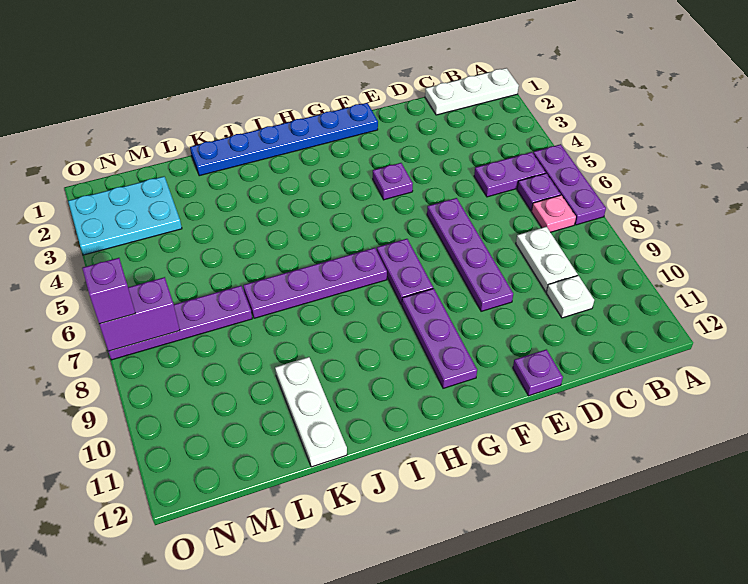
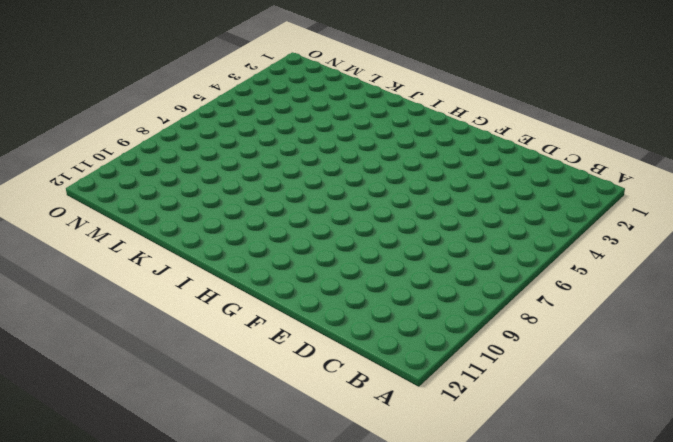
none -> white plate A1:C1 level 1
none -> purple plate A5:A7 level 1
none -> purple plate B5:C5 level 1

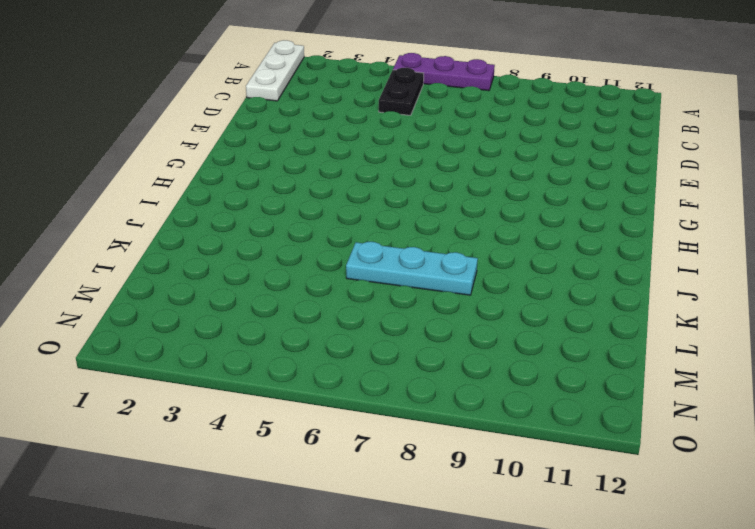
black plate B5:C5 level 1 -> purple plate B5:C5 level 1
cyan plate K6:K8 level 1 -> purple plate H7:K7 level 1
none -> purple plate B6 level 1
none -> pink plate B7 level 1
none -> white plate C8:C9 level 1

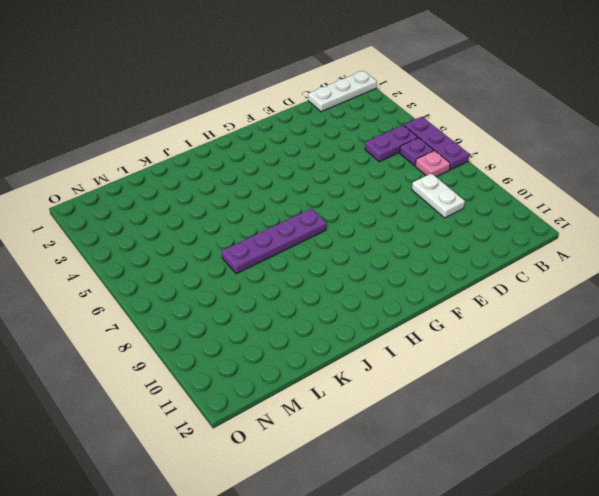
none -> white plate C10 level 1
none -> purple plate E6:E9 level 1
none -> purple plate E12 level 1

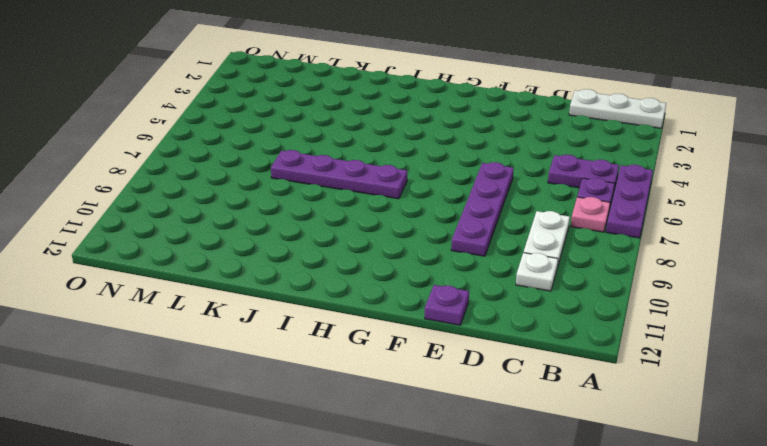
none -> blue plate F1:K1 level 1
none -> purple plate F4 level 1
none -> purple plate G7:G8 level 1

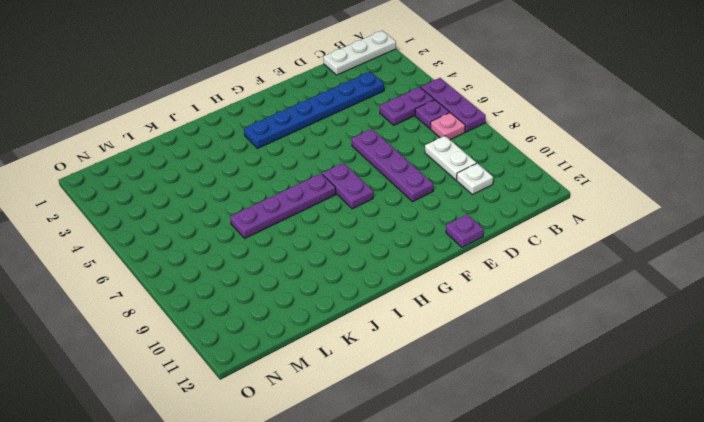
blue plate C3:H3 level 1 -> blue plate F1:K1 level 1
none -> purple plate F4 level 1
none -> purple plate G9:G11 level 1
none -> white plate K10:K12 level 1

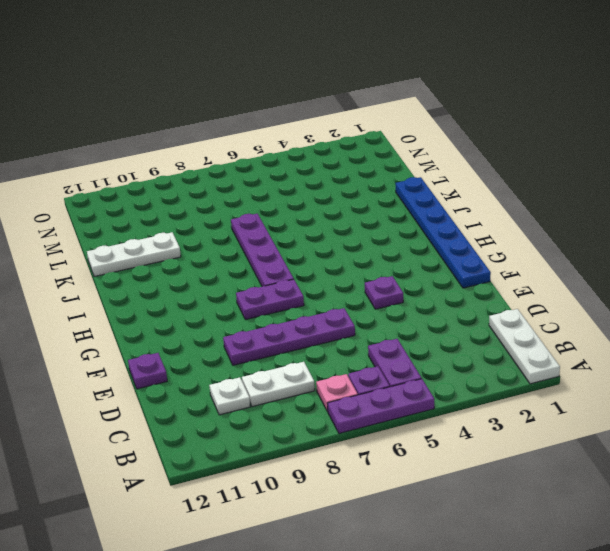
none -> purple plate G9:G11 level 1
none -> purple plate L7:O7 level 1
none -> cyan plate M2:O3 level 1

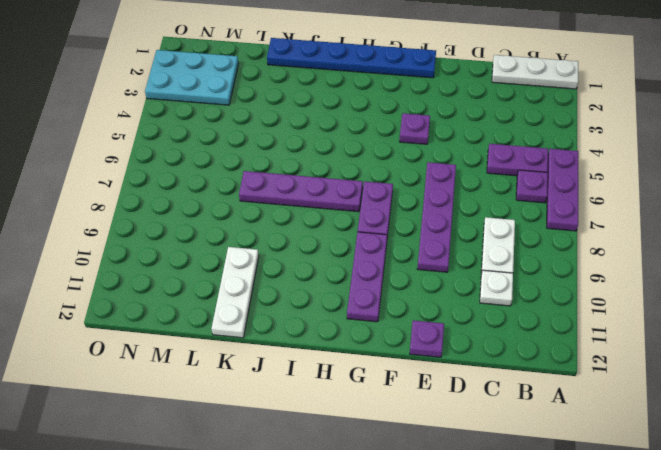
none -> pink plate B7 level 1
none -> purple plate L7:O7 level 1
none -> purple brick N7:O7 level 2

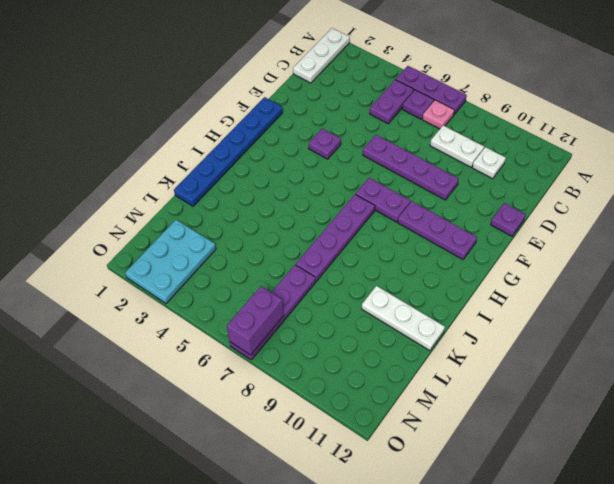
none -> purple brick O7 level 3

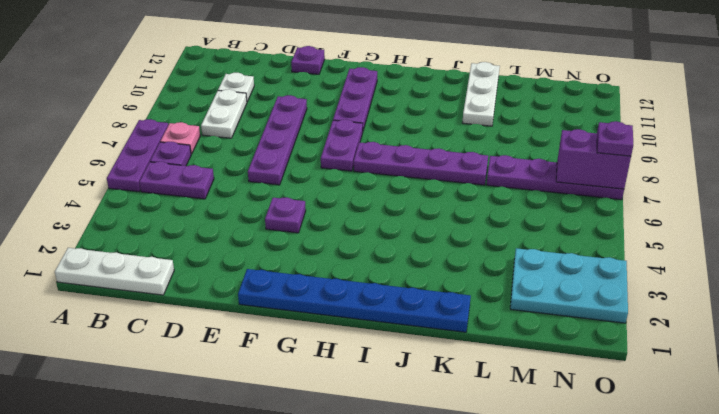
purple plate O7 level 3 -> purple brick O7 level 3

